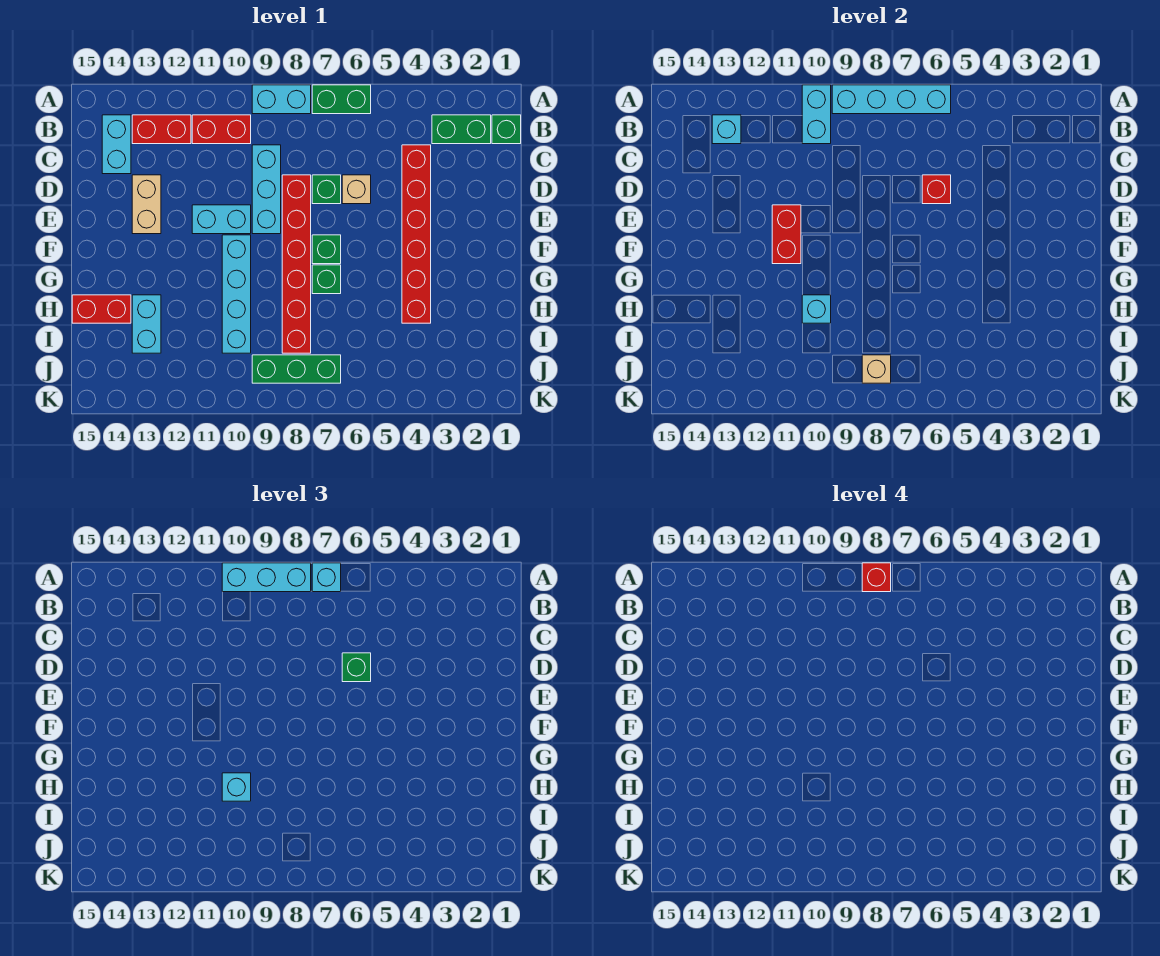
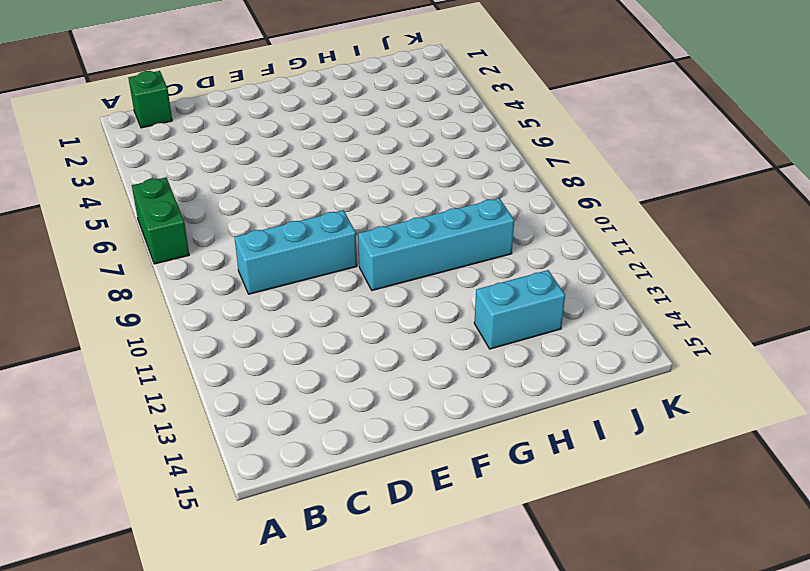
none -> cyan brick A8:A9 level 1
none -> green brick B2:B3 level 1
none -> red brick B10:B11 level 1
none -> red brick B12:B13 level 1

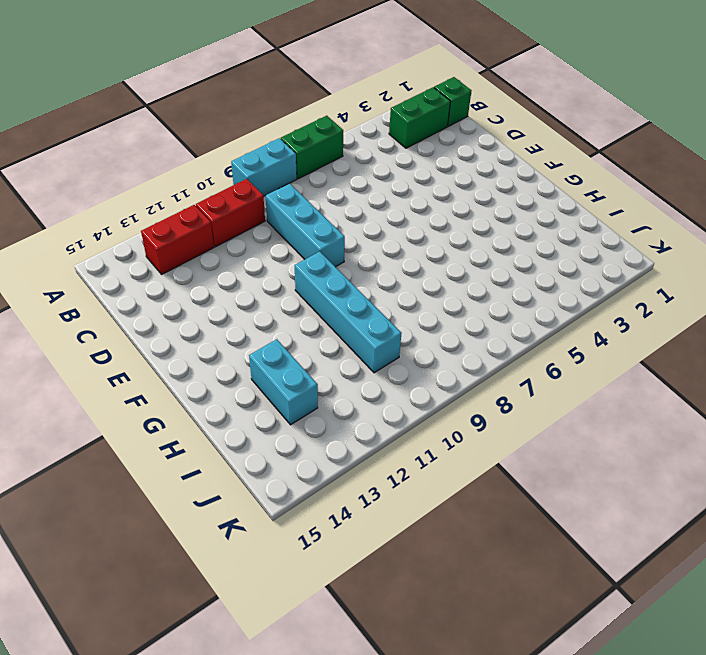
none -> cyan brick B14:C14 level 1
none -> red brick C4:H4 level 1
none -> tan brick D6 level 1
none -> green brick D7 level 1

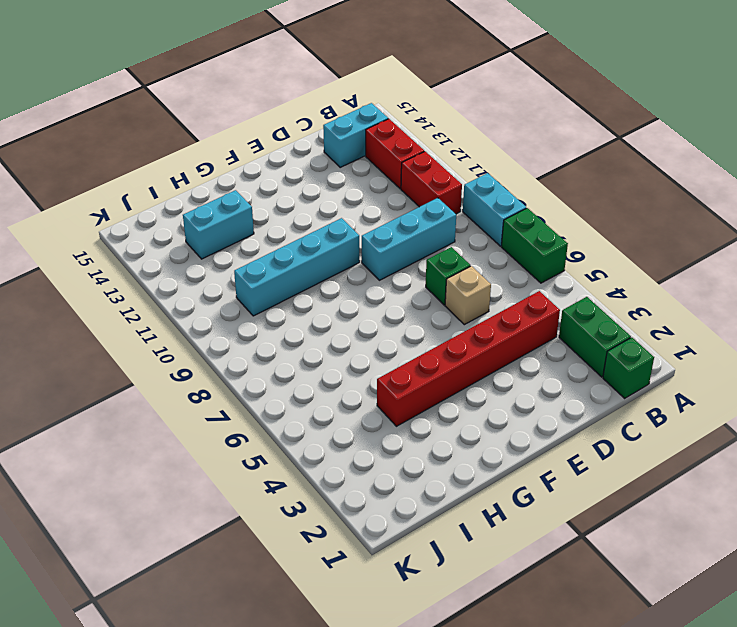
none -> red brick D8:I8 level 1
none -> tan brick D13:E13 level 1
none -> cyan brick E10:E11 level 1
none -> green brick F7 level 1

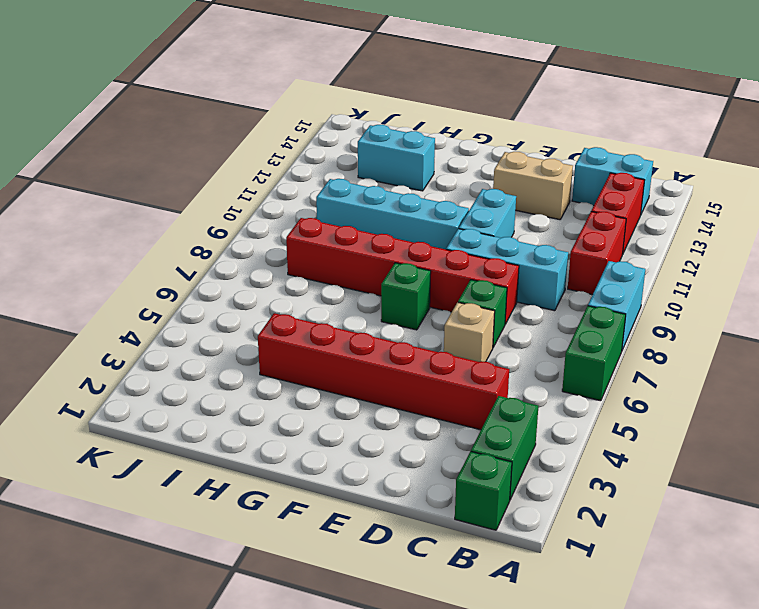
none -> green brick G7 level 1
none -> red brick H14:H15 level 1
none -> green brick J7:J9 level 1
none -> cyan brick A6:A9 level 2

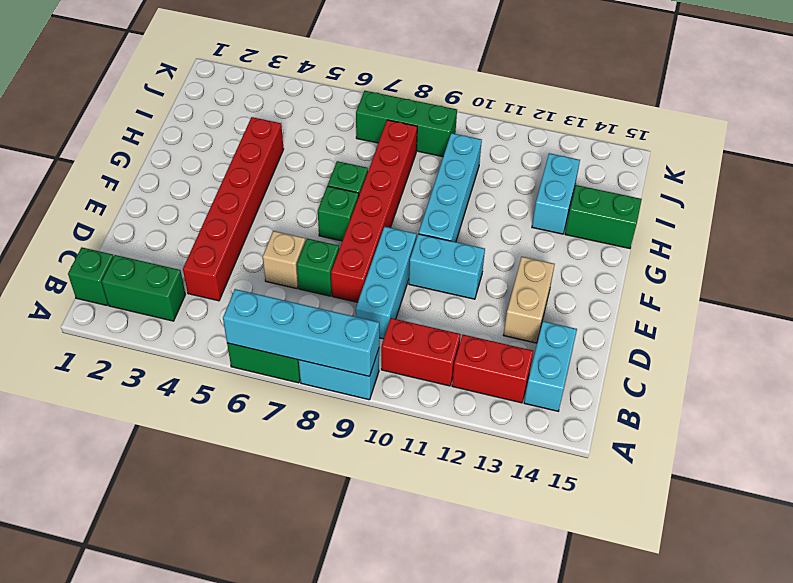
green brick H14:H15 level 1 -> red brick H14:H15 level 1
none -> cyan brick A10:B10 level 2
none -> cyan brick B13 level 2
none -> red brick D6 level 2
none -> red brick E11:F11 level 2

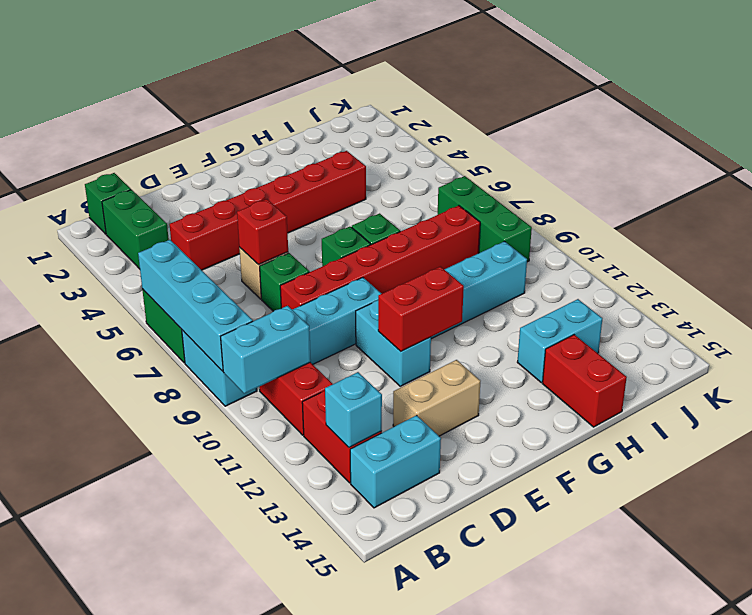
none -> cyan brick H10 level 2
none -> tan brick J8 level 2
none -> cyan brick A7 level 3
none -> cyan brick A8:A10 level 3

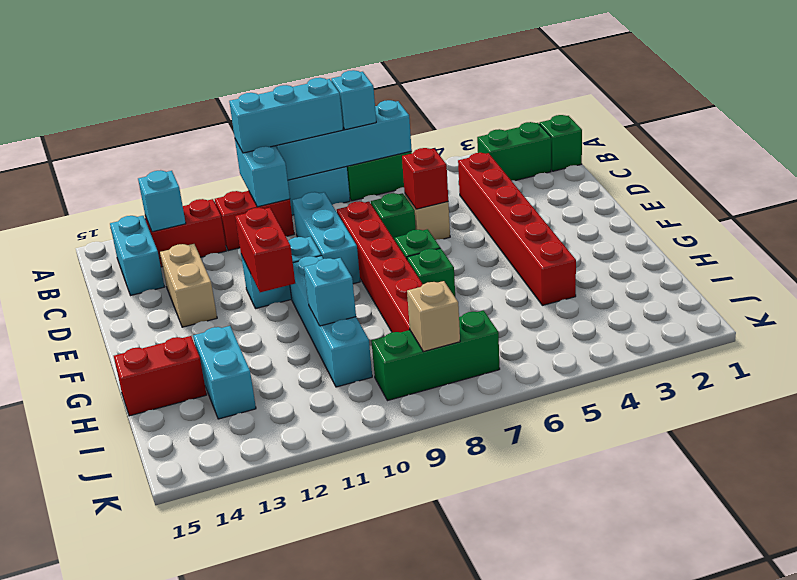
none -> green brick D6 level 3
none -> cyan brick H10 level 3
none -> red brick A8 level 4

